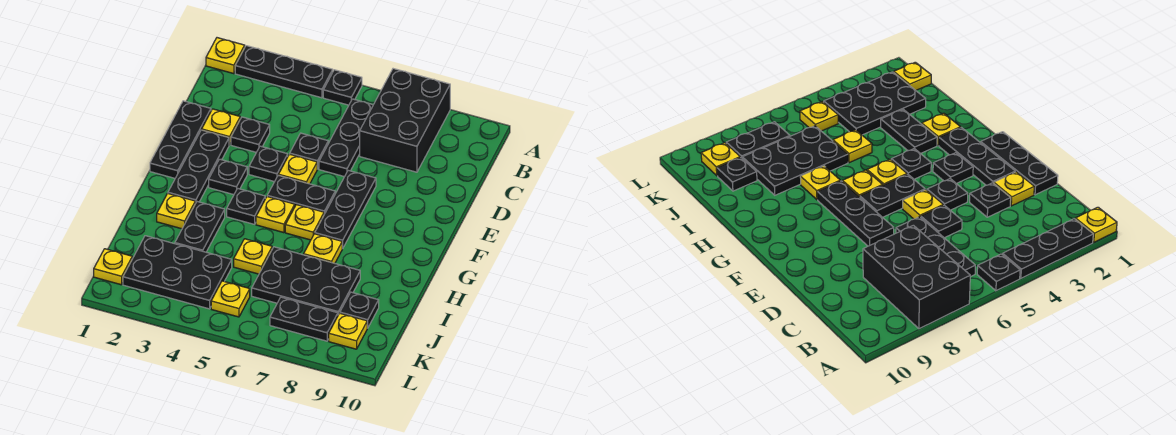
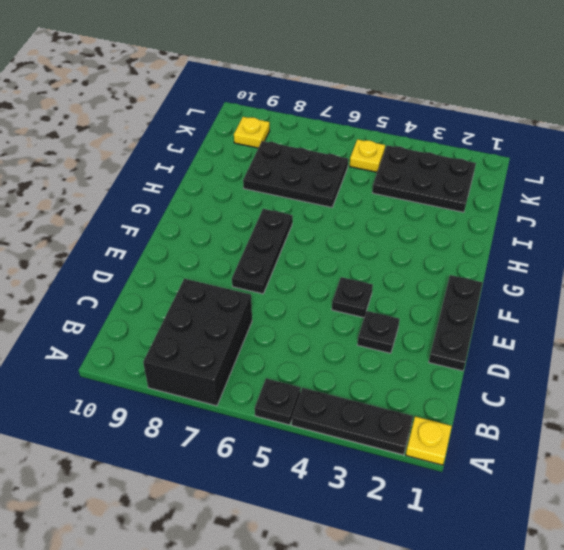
none -> black plate B6:D6 level 1
none -> yellow plate D2 level 1
none -> black plate D5 level 1

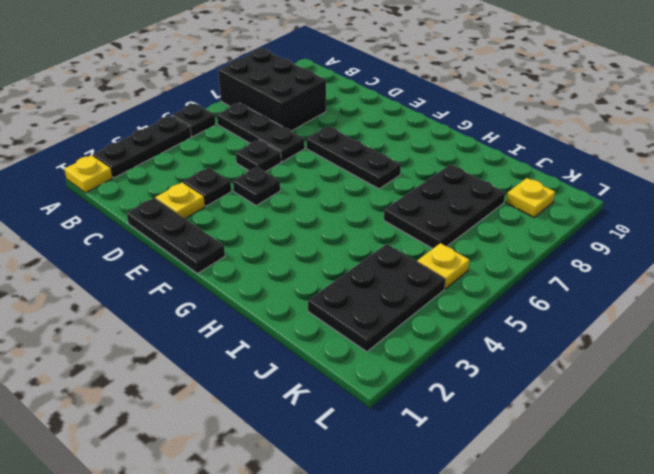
none -> black plate E2:G2 level 1
none -> yellow plate E5 level 1
none -> black plate F3 level 1

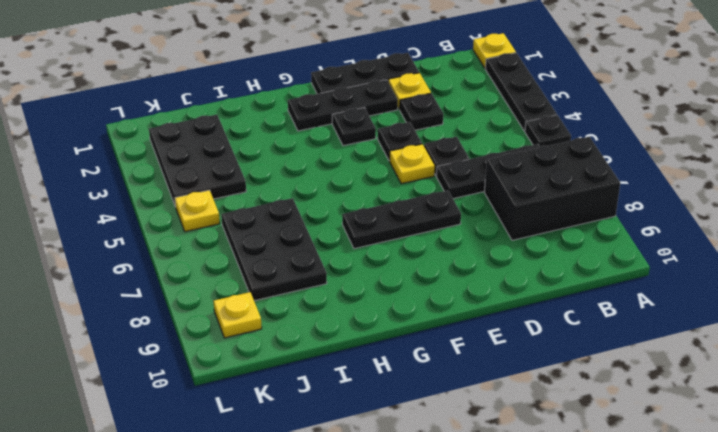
none -> black plate F5:F6 level 1
none -> black plate G4 level 1
none -> yellow plate G5 level 1

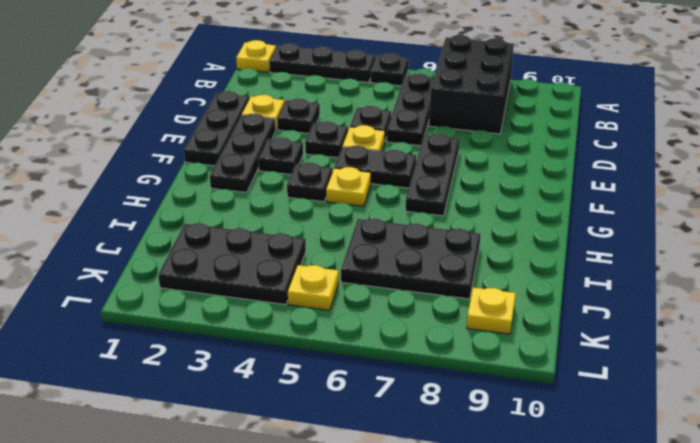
none -> yellow plate G6 level 1
none -> yellow plate H2 level 1
none -> black plate H3:I3 level 1

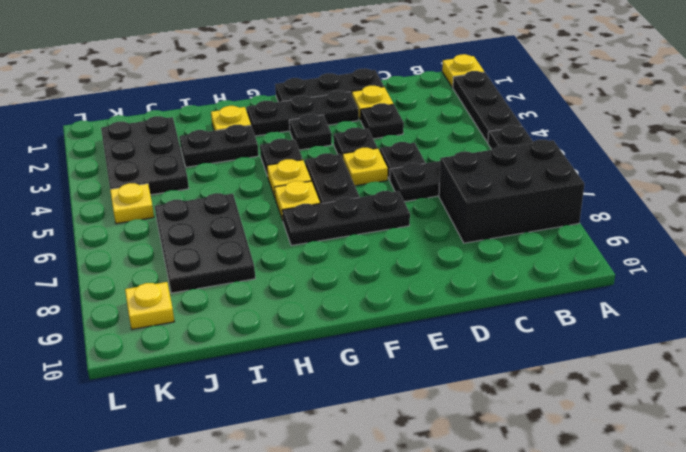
none -> yellow plate H7 level 1
none -> yellow plate I5 level 1
none -> black plate J9 level 1

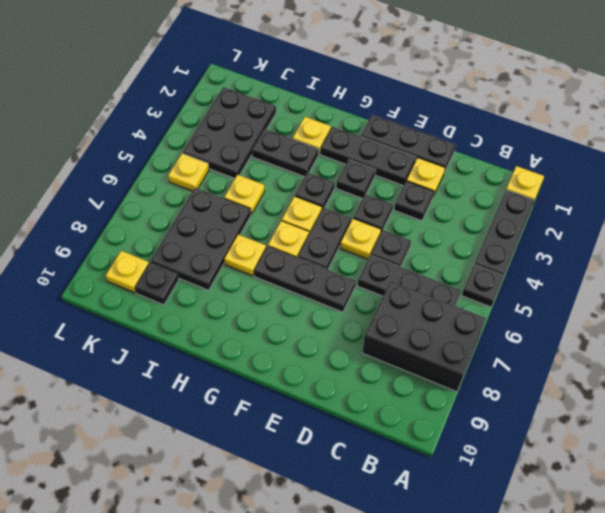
none -> yellow plate K1 level 1
none -> black plate K7:K8 level 1

